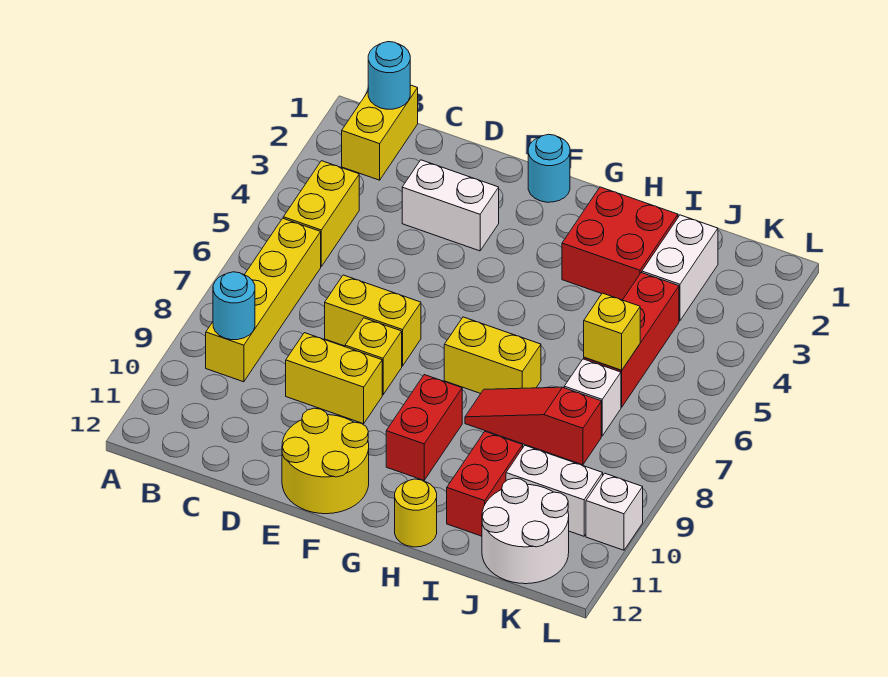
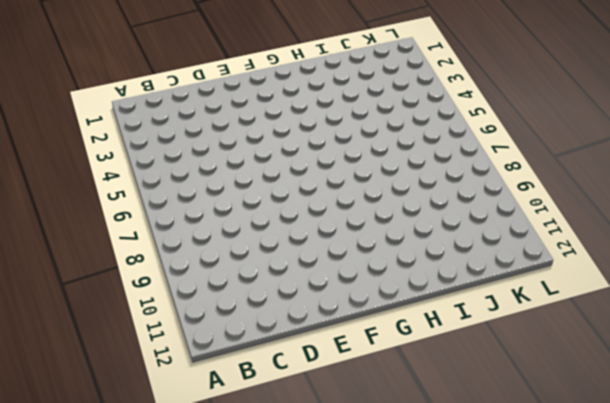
none -> yellow brick B1:B2 level 1
none -> yellow brick B4:B5 level 1
none -> yellow brick B6:B9 level 1

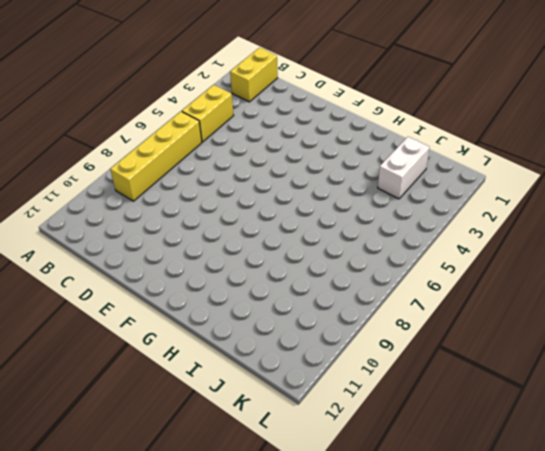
none -> white brick D3:E3 level 1
none -> yellow brick D7:E7 level 1
none -> yellow brick D9:E9 level 1

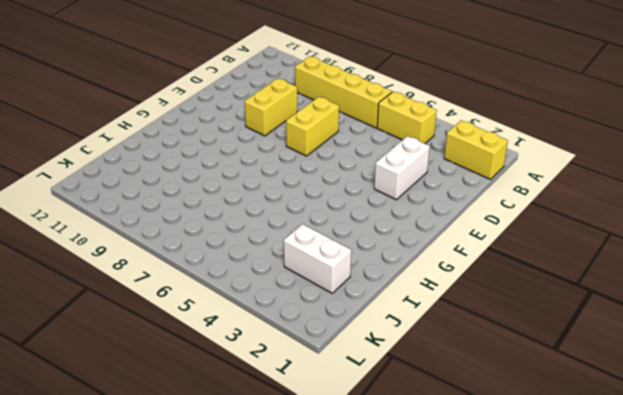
none -> yellow brick E8 level 1
none -> yellow round brick E11:F12 level 1
none -> cyan round brick F1 level 1

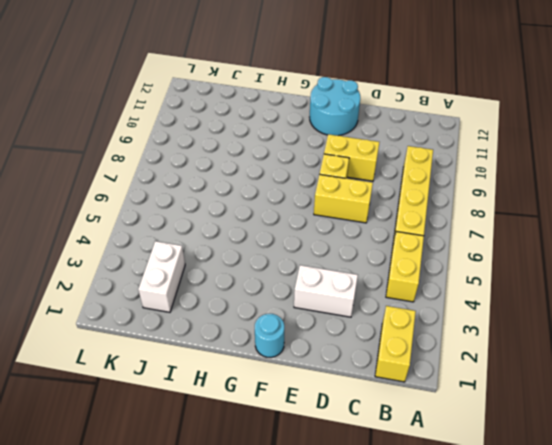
cyan round brick E11:F12 level 1 -> yellow round brick E11:F12 level 1
none -> yellow brick G7:H7 level 1
none -> red brick G9:G10 level 1
none -> red brick H2:I3 level 1

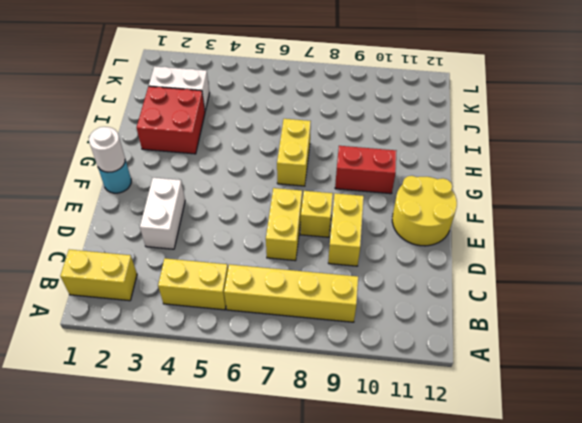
white round brick F1 level 2 -> none
none -> red slope H8:J8 level 1 top J
none -> yellow round brick H12 level 1
none -> red brick I10:I11 level 1

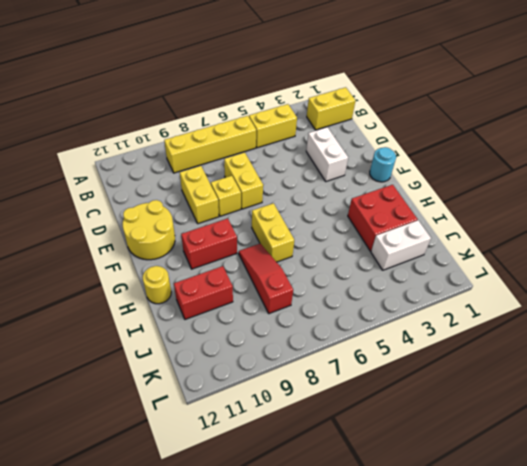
none -> red brick J4:J6 level 1
none -> white brick J7 level 1
none -> white brick J10:K10 level 1

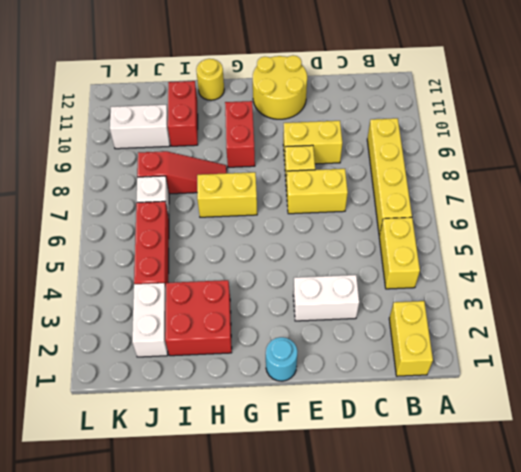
none -> white round brick J11:K12 level 1
none -> white brick L10 level 1
none -> cyan round brick B1 level 2

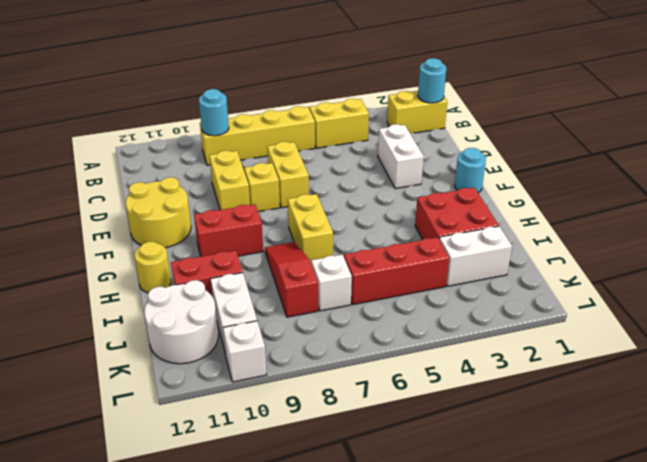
none -> yellow brick J6 level 2

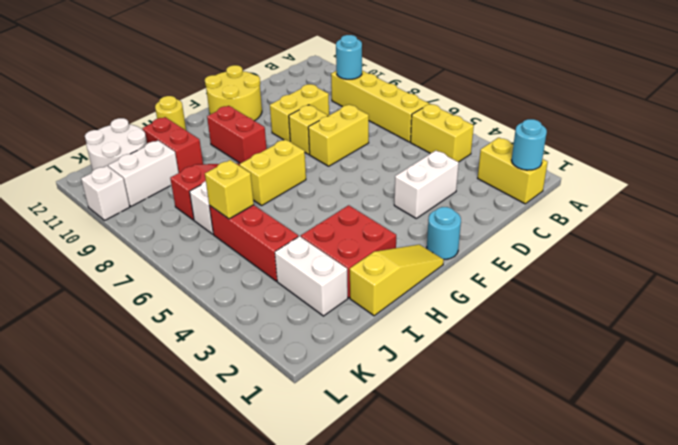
yellow slope G1:I1 level 1 top I -> none

